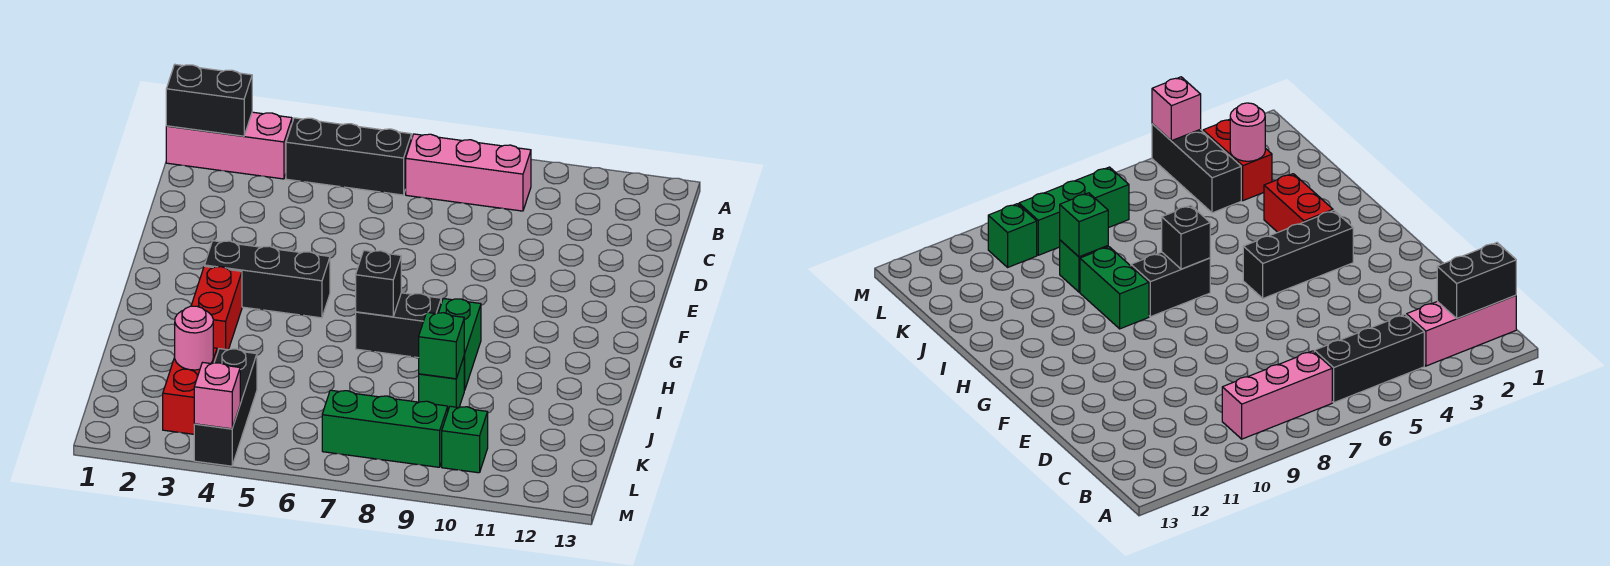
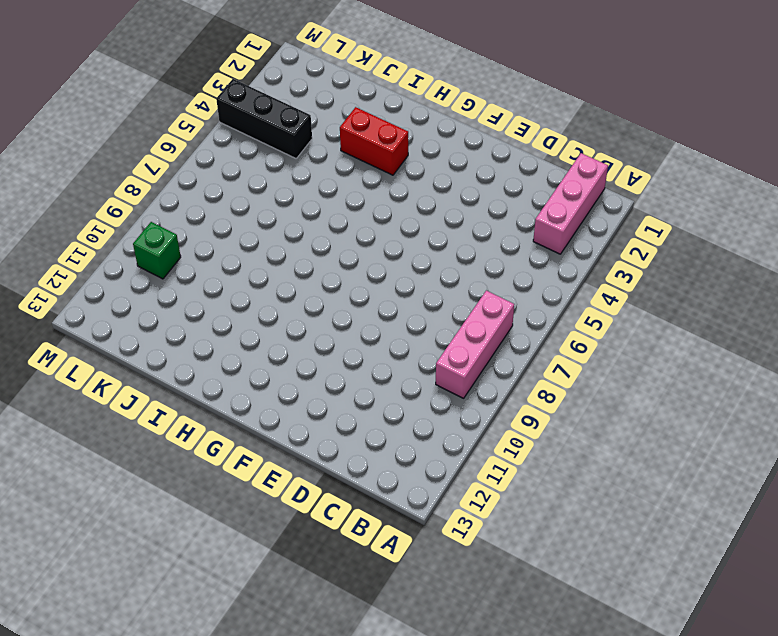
none -> black brick B4:B6 level 1
none -> black brick G3:G5 level 1
none -> black brick H7:H8 level 1

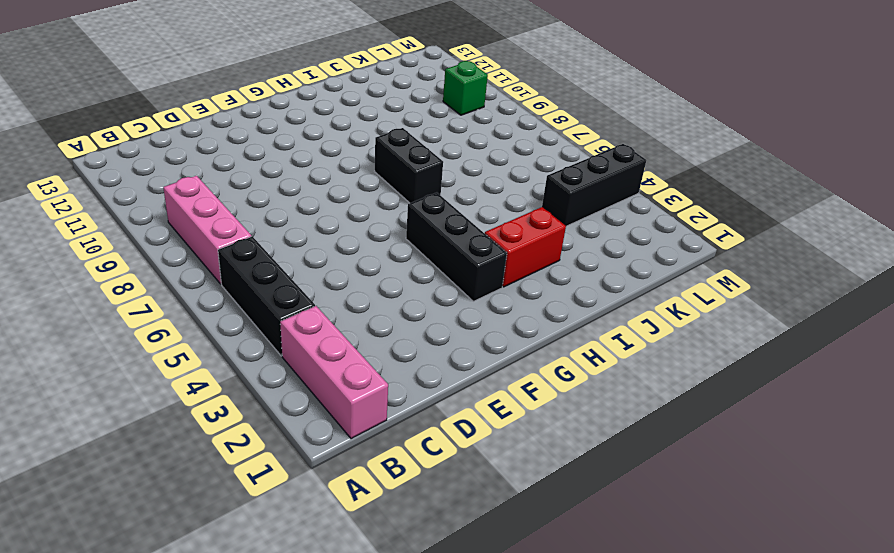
none -> green brick H9:I9 level 1
none -> green brick J9 level 1
none -> red brick K3:L3 level 1

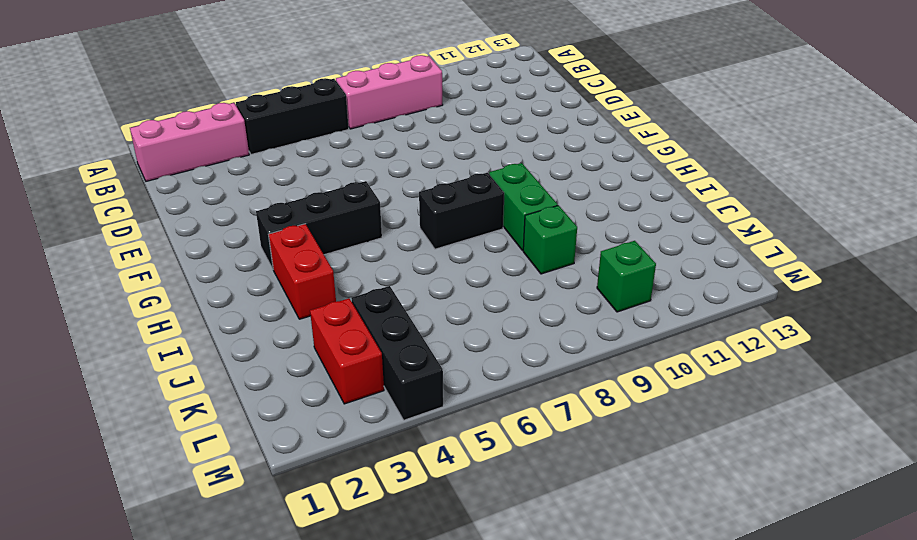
none -> green brick L7:L9 level 1
none -> black brick B1:B2 level 2
none -> black brick H7 level 2

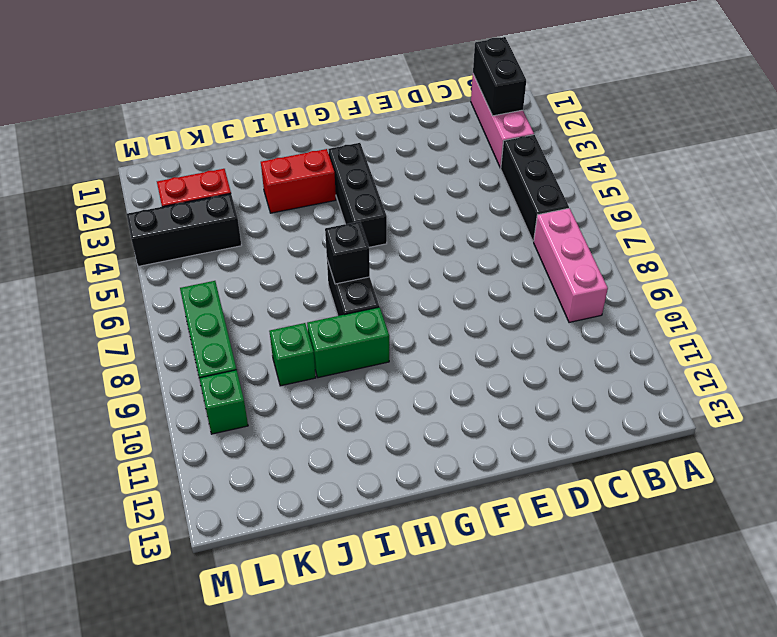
none -> green brick J9 level 2
none -> pink round brick K3 level 2
none -> pink brick M4 level 2

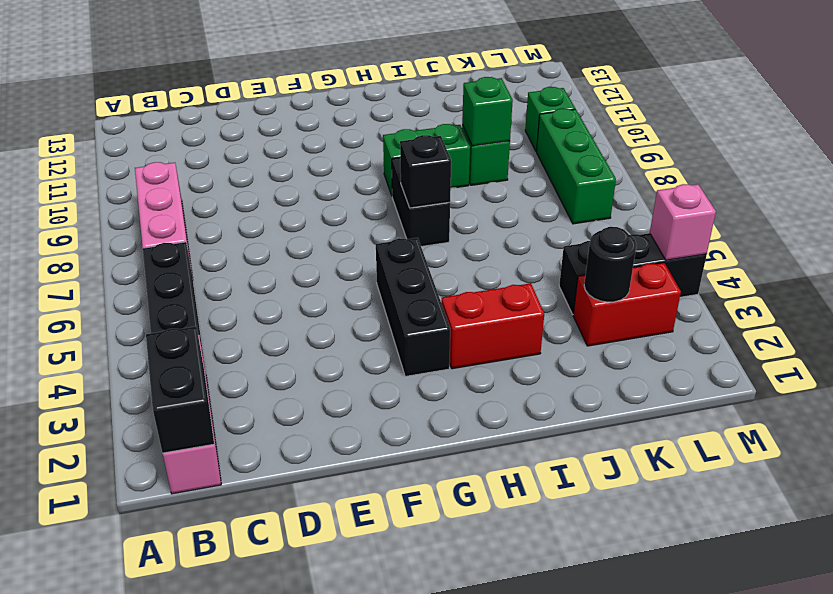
black round brick K3 level 2 -> pink round brick K3 level 2

